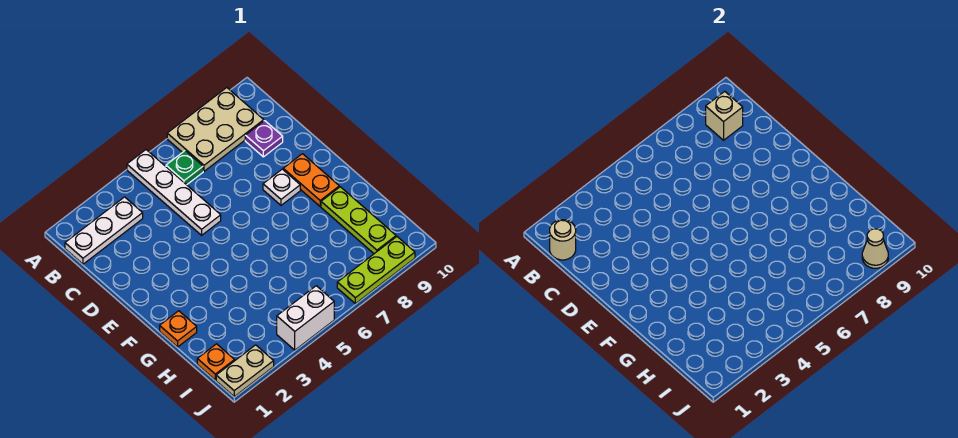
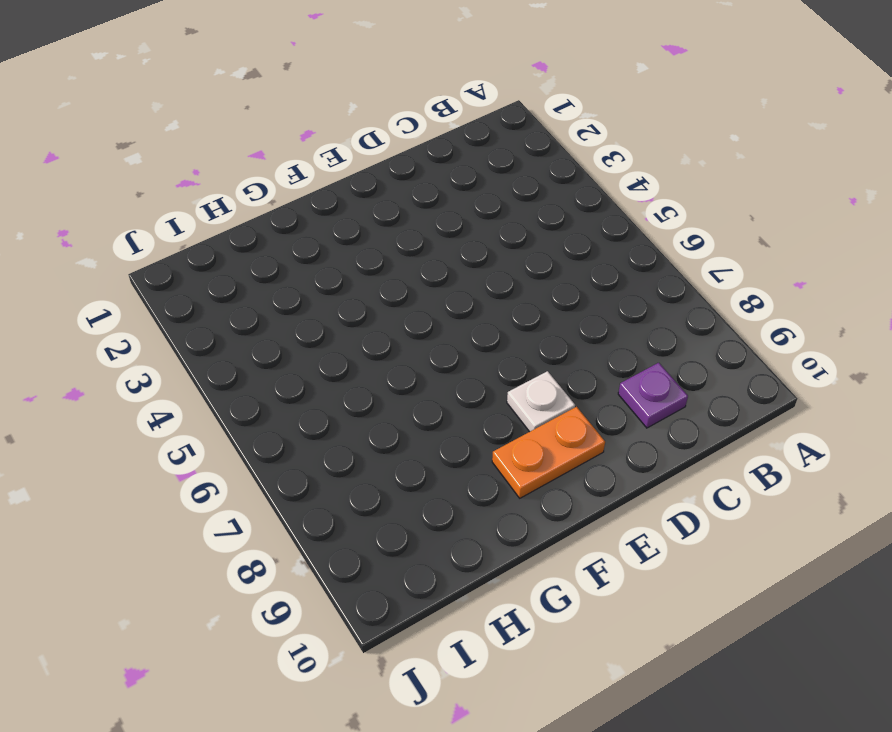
none -> white plate A5:D5 level 1
none -> tan plate A7:B9 level 1
none -> white plate B1:B3 level 1

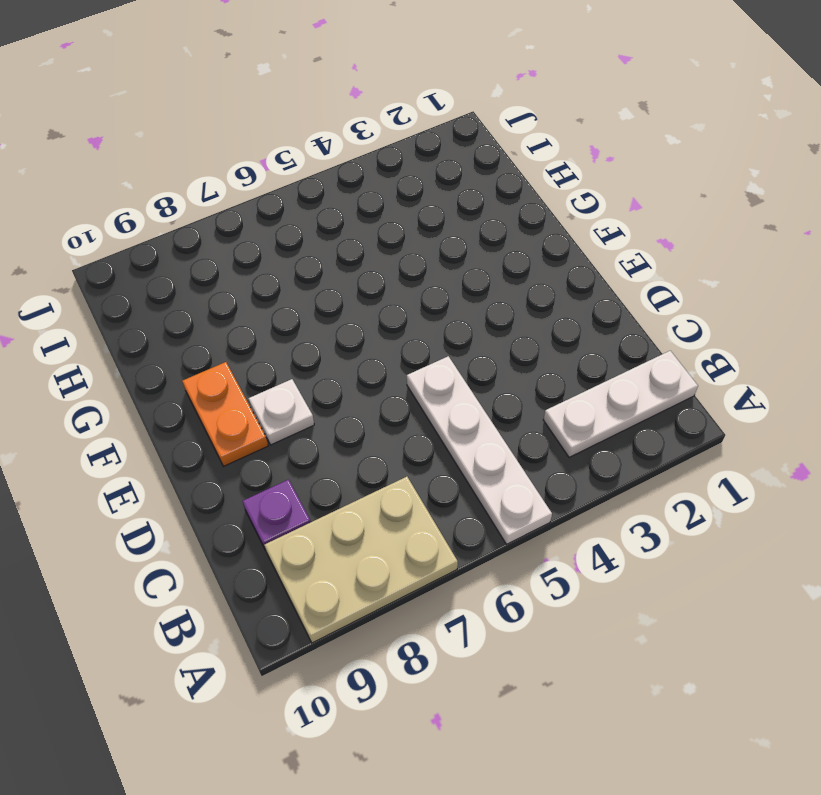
none -> green plate B6 level 1
none -> orange plate G1 level 1
none -> lime plate G9:I9 level 1

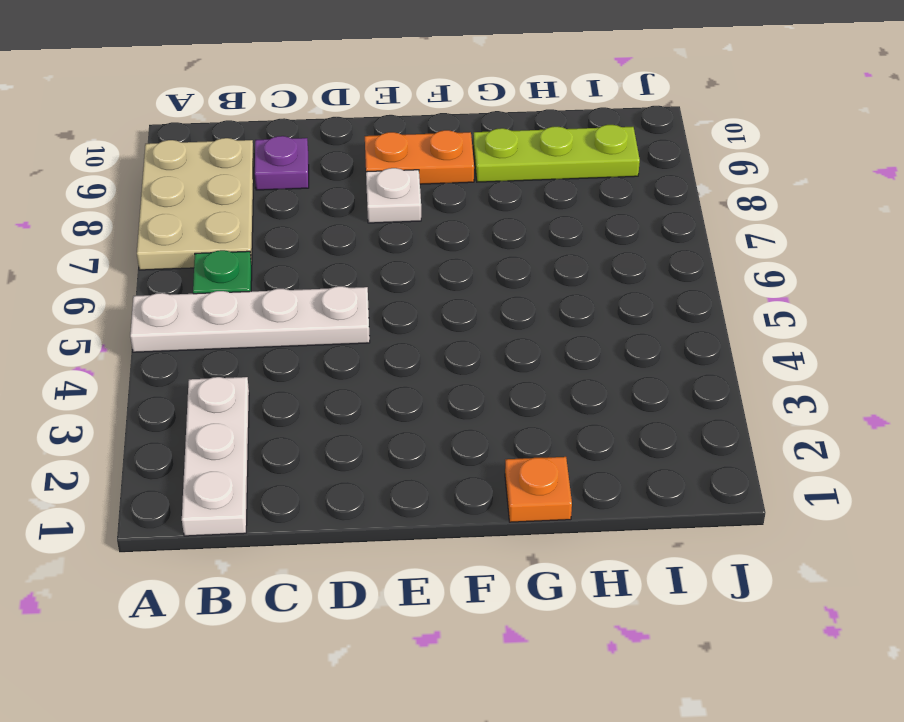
none -> orange plate I1 level 1
none -> tan plate J1:J2 level 1
none -> white brick J4:J5 level 1

